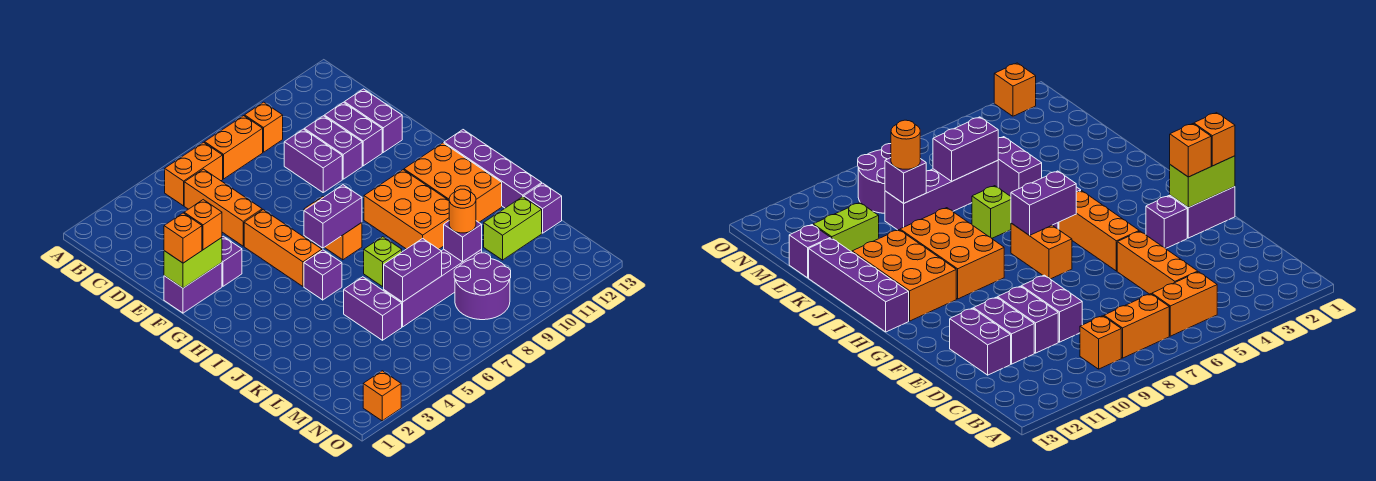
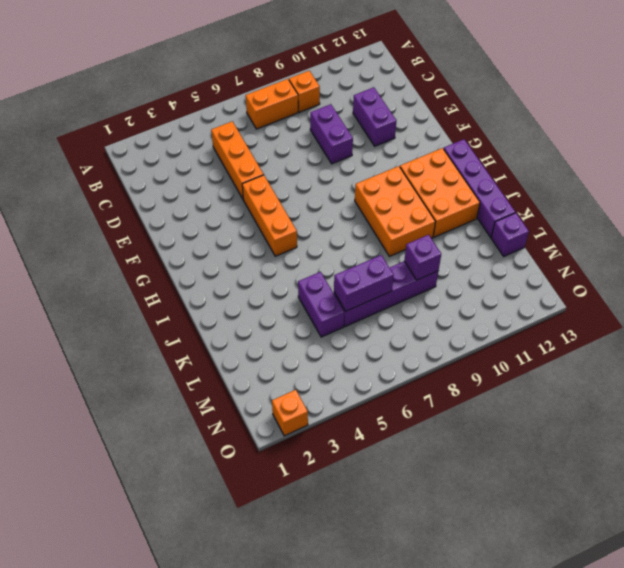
none -> orange brick B5:B6 level 1
none -> purple brick D10:E10 level 1
none -> purple brick D12:E12 level 1
none -> purple brick F1:F2 level 1

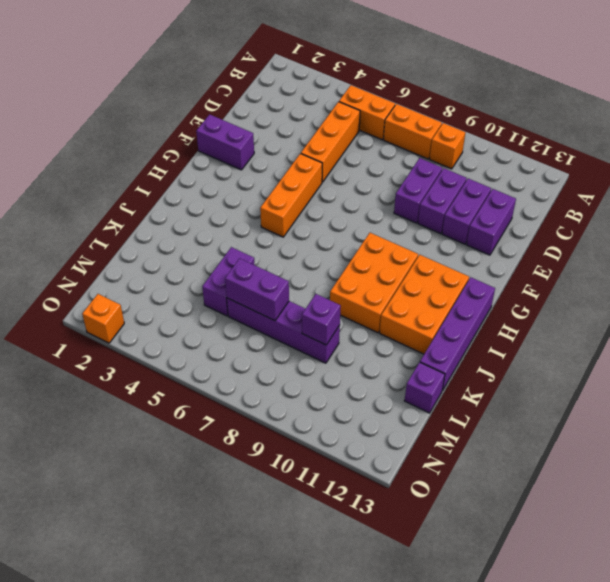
none -> purple brick F3 level 1
none -> orange brick G7:H7 level 1
none -> purple brick I5 level 1
none -> lime brick J7 level 1

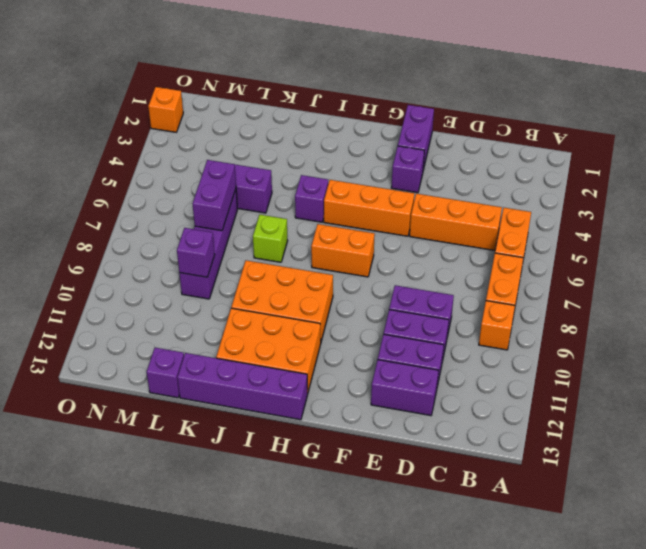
none -> lime brick L11:L12 level 1
none -> purple round brick M8:N9 level 1
none -> lime brick F1:F2 level 2
none -> purple brick H6:H7 level 2

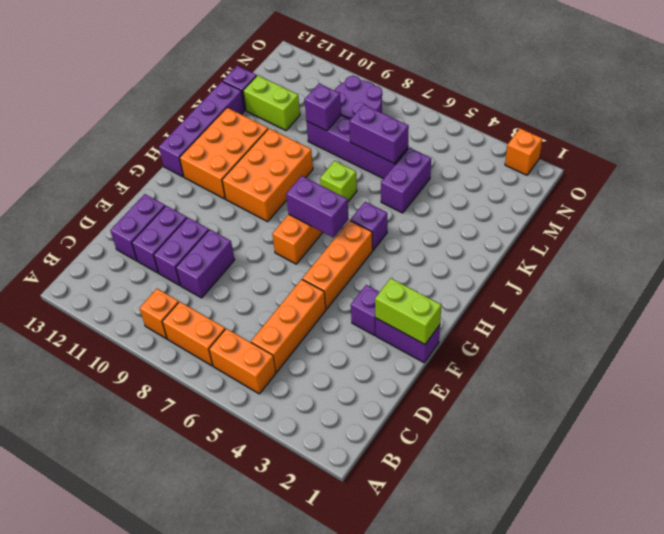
none -> orange brick F1 level 3
none -> orange brick F2 level 3
none -> orange round brick L9 level 3

